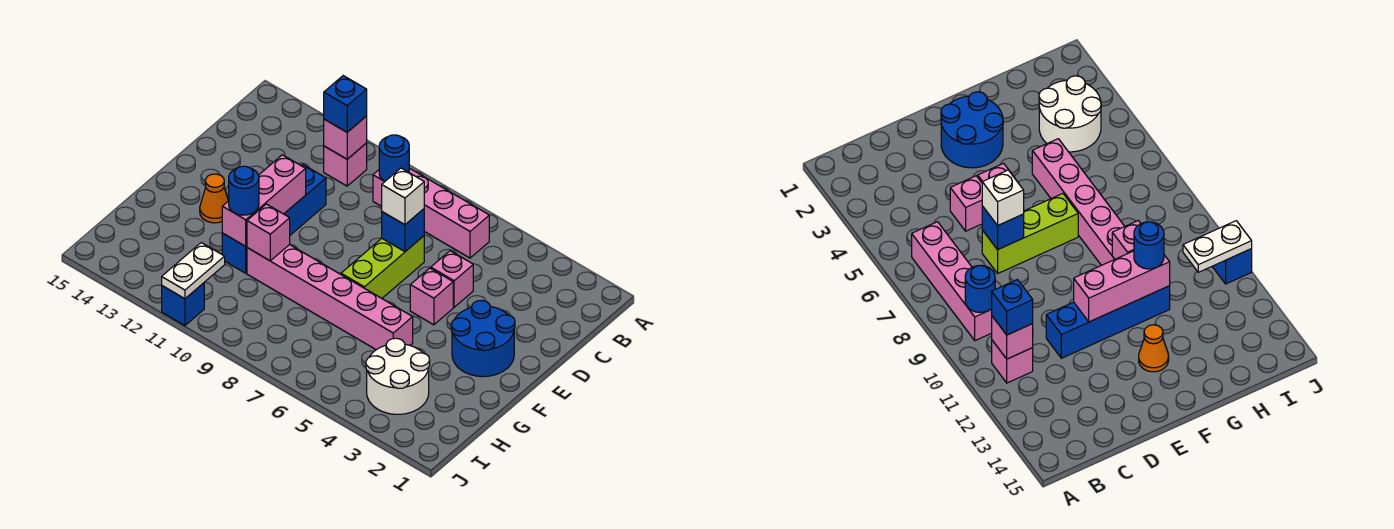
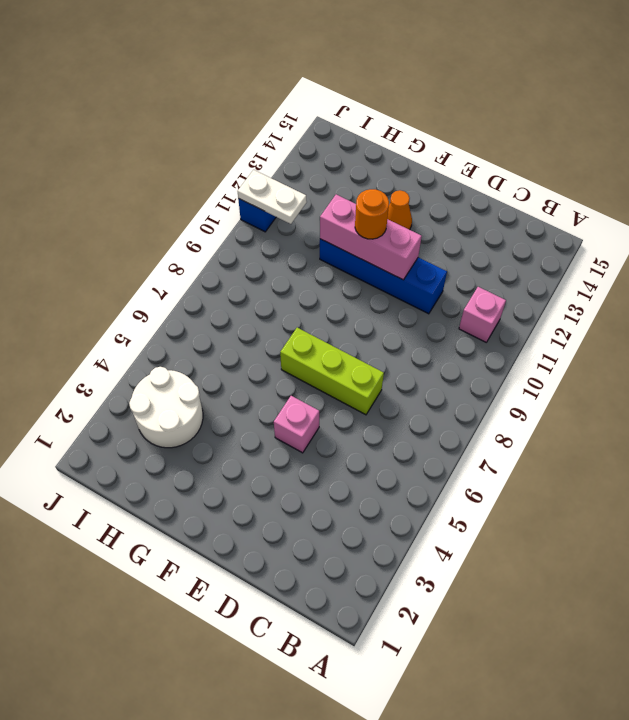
orange round brick F11 level 3 -> none
none -> pink brick B6:B9 level 1
none -> pink brick D5 level 1
none -> blue round brick E2:F3 level 1

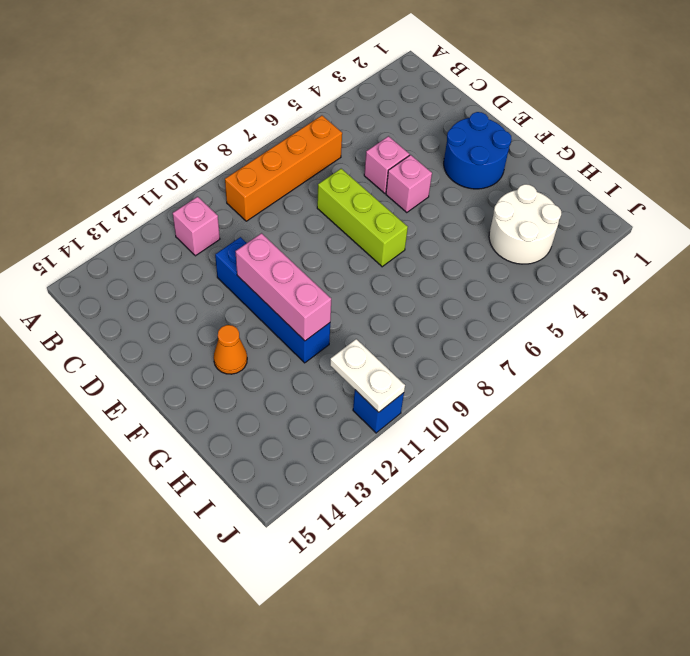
orange brick B6:B9 level 1 -> pink brick B6:B9 level 1
none -> pink brick G5:G10 level 1
none -> blue round brick B9 level 2
none -> pink brick B11 level 2

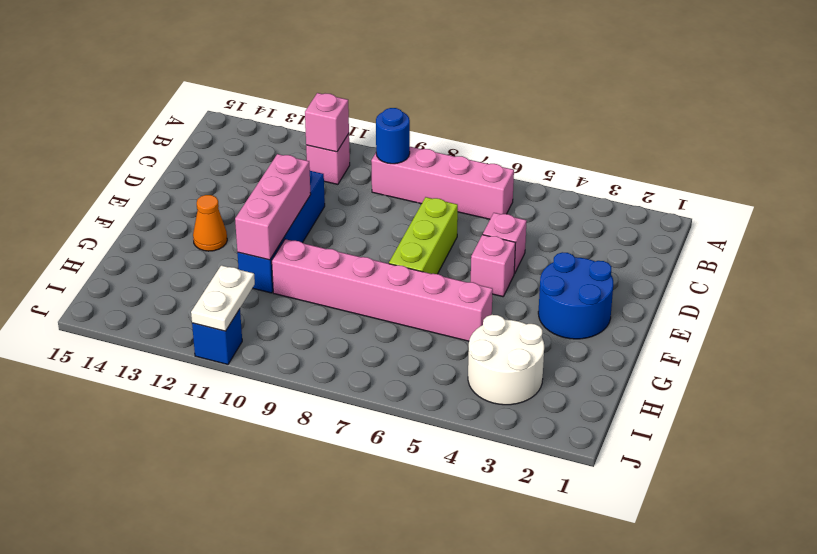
none -> blue brick D7 level 2
none -> pink brick G10 level 2
none -> blue brick B11 level 3

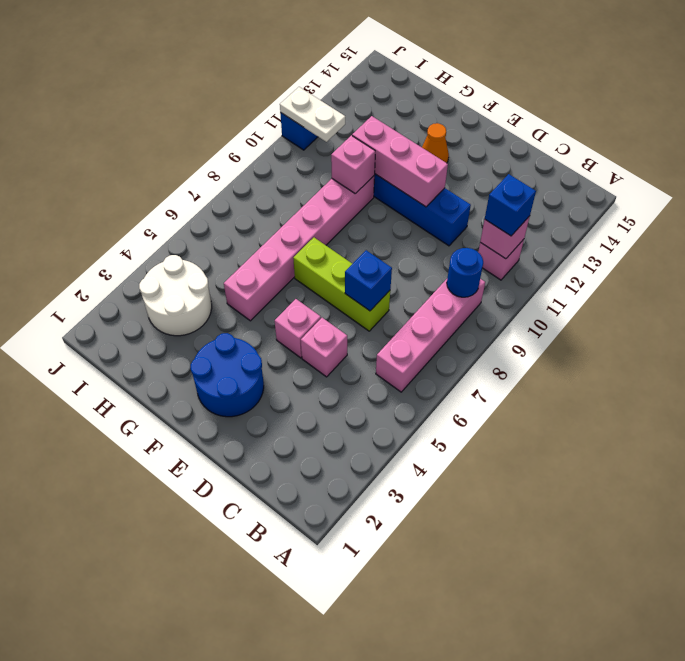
none -> white brick D7 level 3
none -> blue round brick G11 level 3

